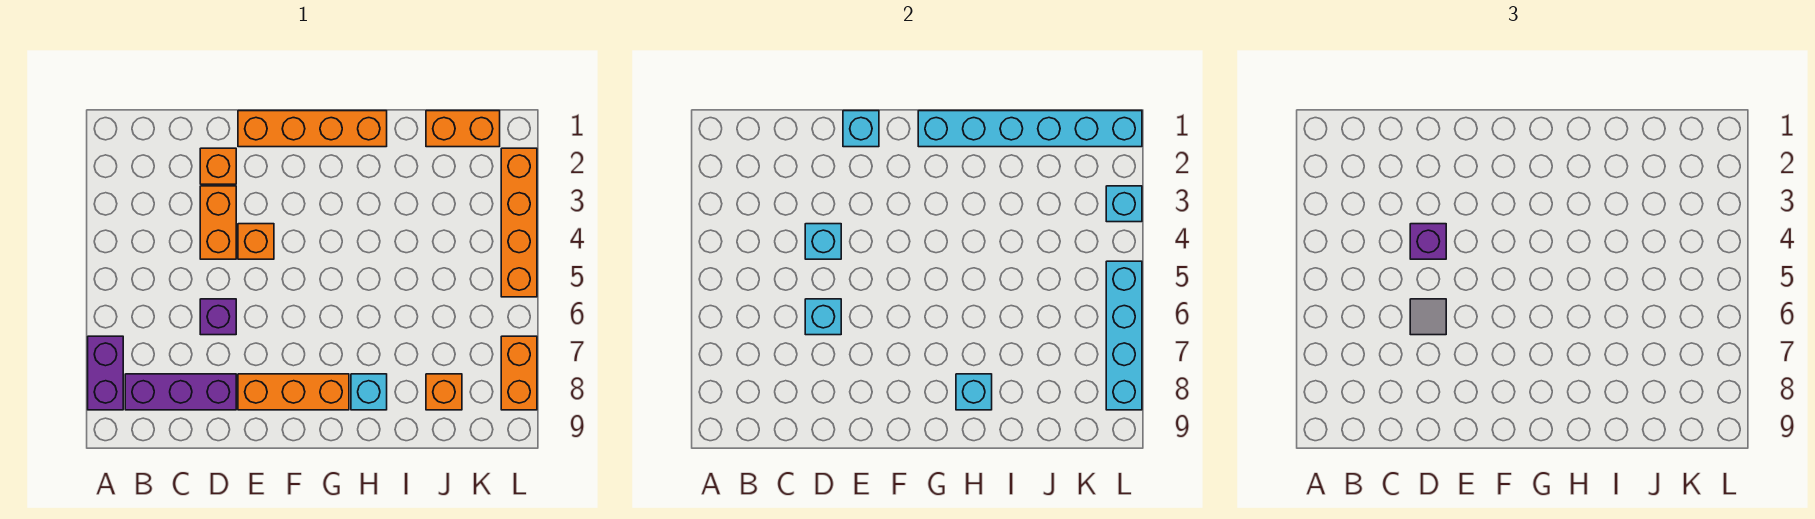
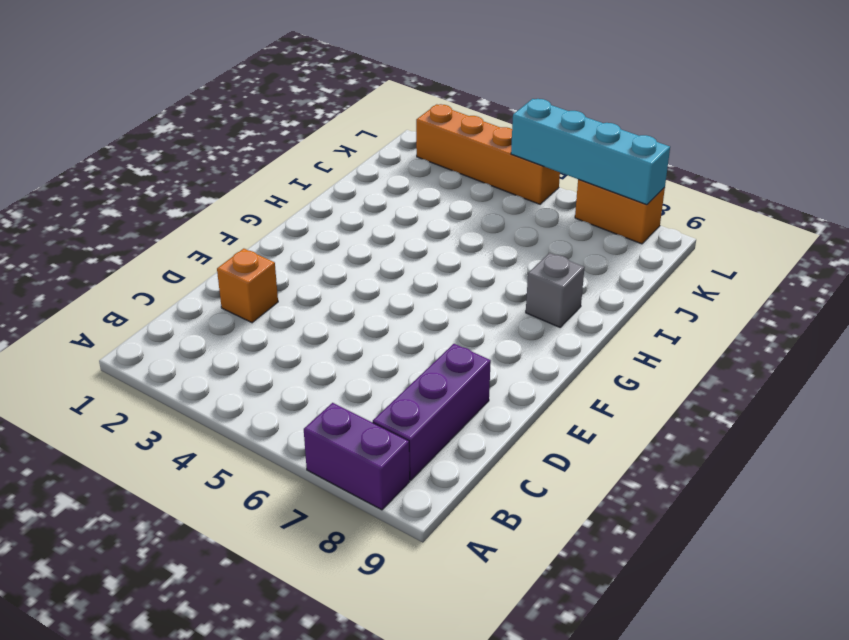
grey brick H8 level 1 -> cyan brick H8 level 1
none -> orange brick D3:D4 level 1
none -> purple brick D6 level 1
none -> orange brick E1:H1 level 1

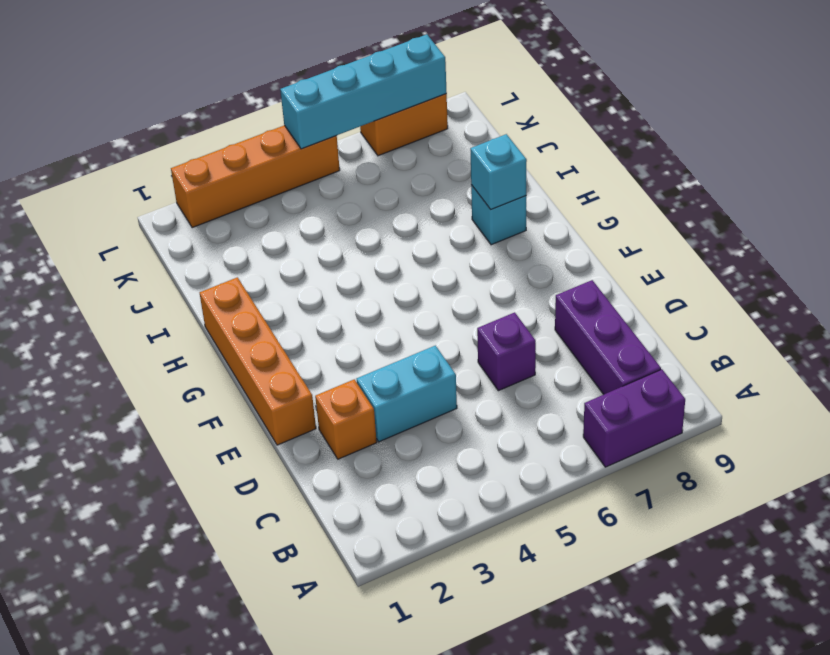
cyan brick D3:D4 level 1 -> orange brick D3:D4 level 1
none -> orange brick E4 level 1
none -> orange brick E8:G8 level 1
none -> orange brick J1:K1 level 1

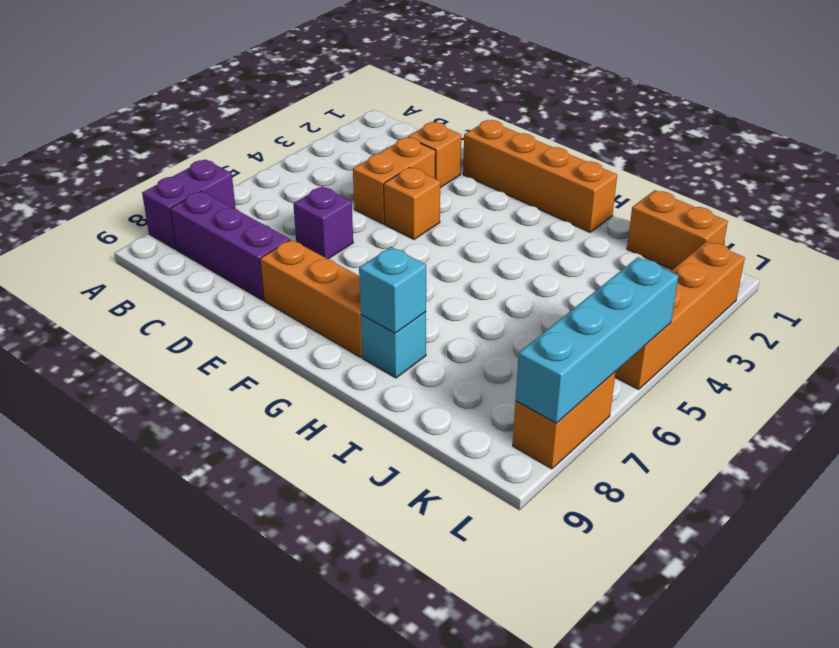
none -> orange brick J8 level 1
none -> cyan brick D4 level 2
none -> cyan brick D6 level 2

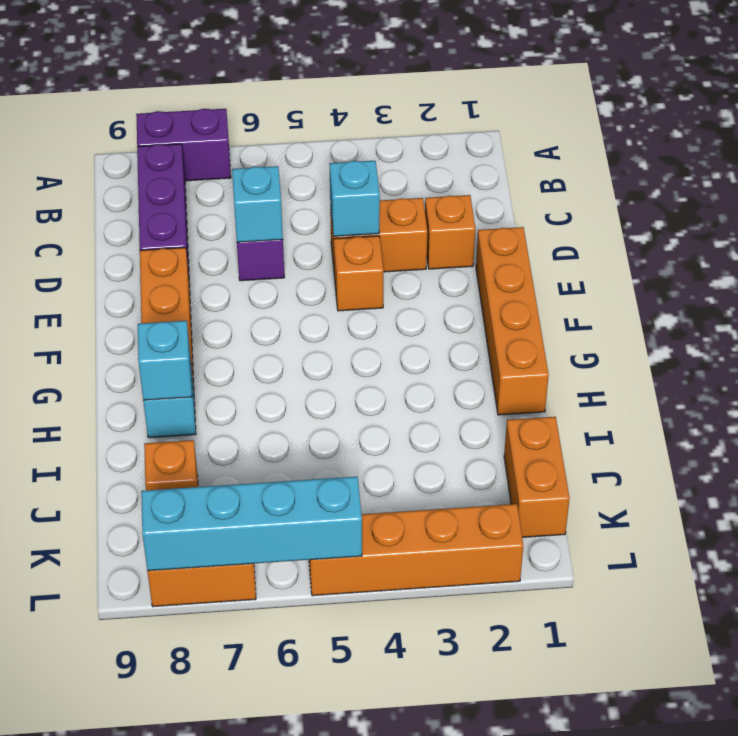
none -> cyan brick E1 level 2
none -> cyan brick G1:L1 level 2
none -> cyan brick L3 level 2

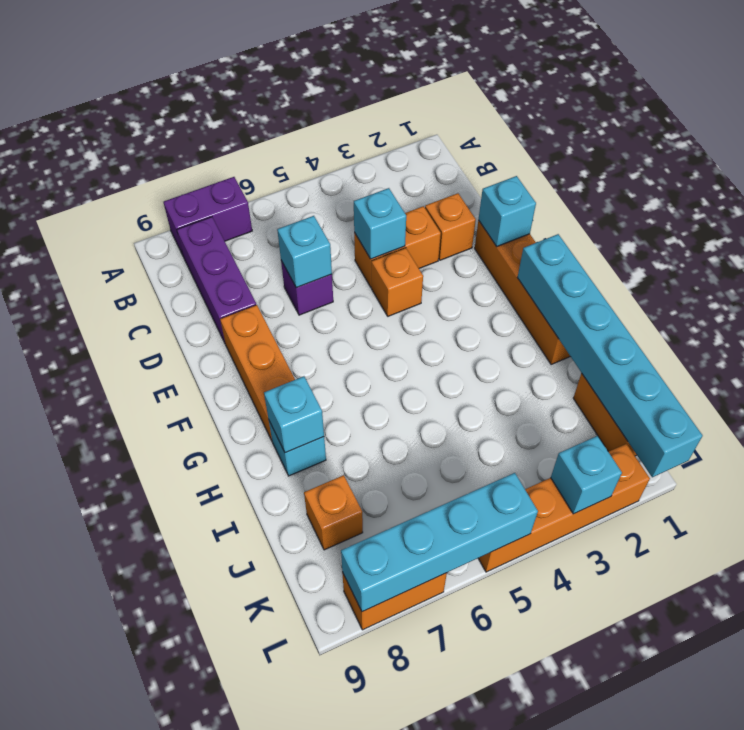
none -> purple brick D4 level 3
none -> grey tile D6 level 3

